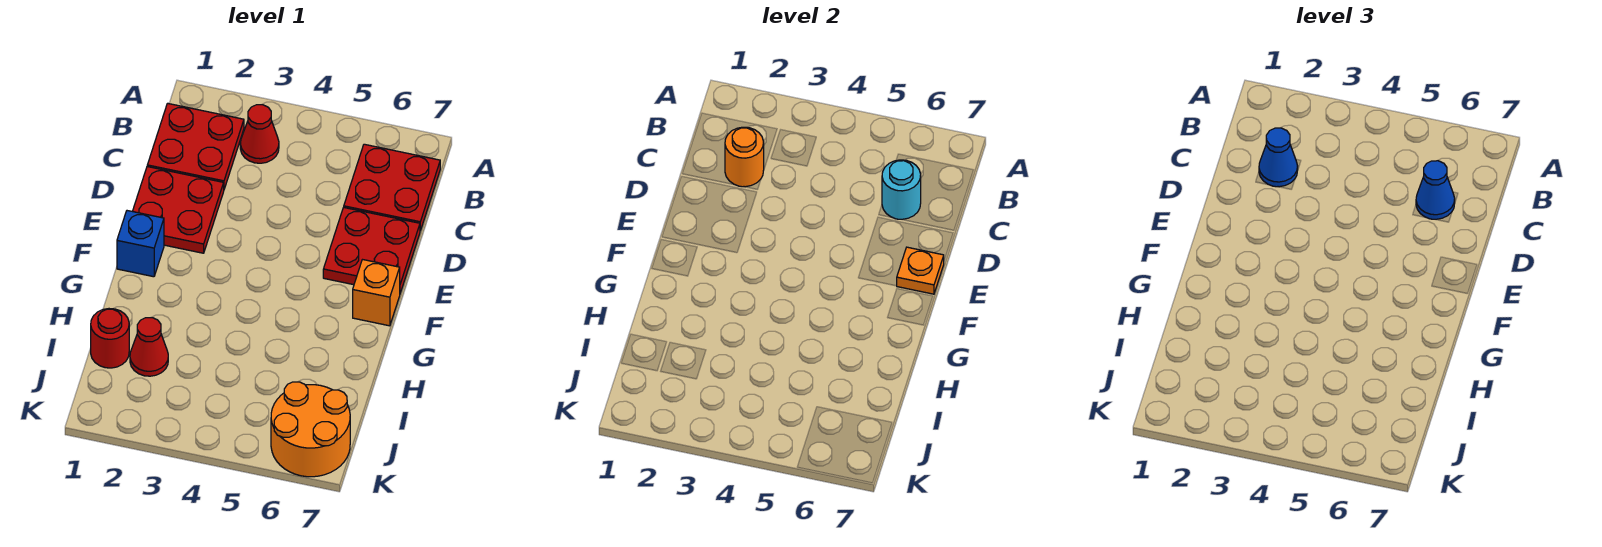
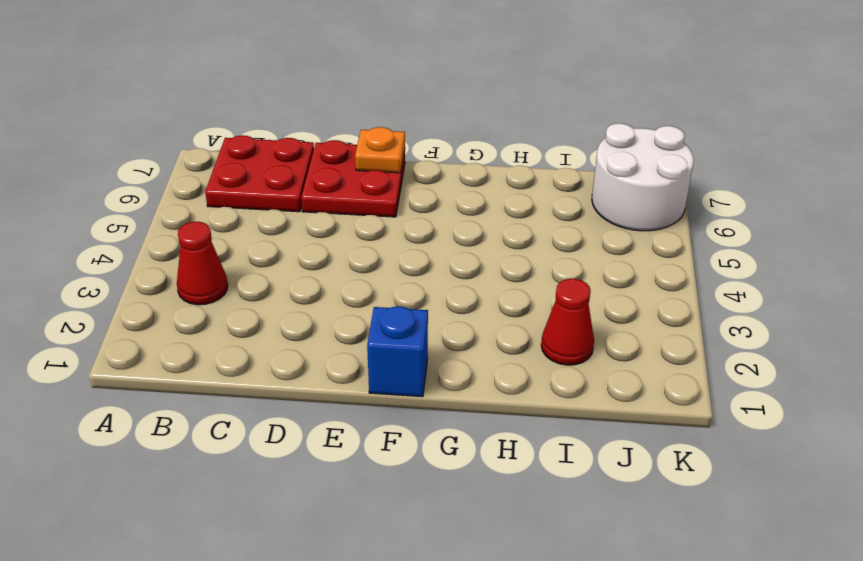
white round brick J6:K7 level 1 -> orange round brick J6:K7 level 1
none -> red plate B1:C2 level 1
none -> red plate D1:E2 level 1
none -> orange brick F7 level 1

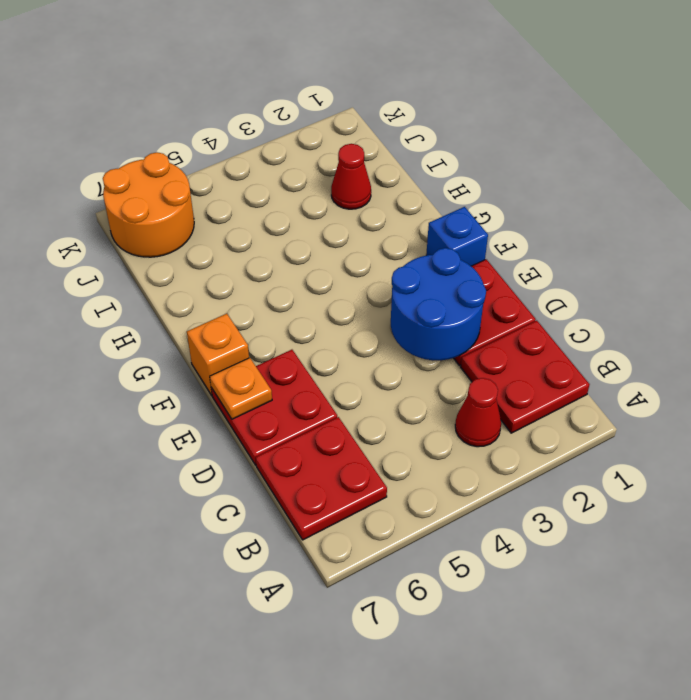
blue round brick D2:E3 level 2 -> none
none -> red round brick I1 level 1
none -> orange round brick C2 level 2
none -> cyan round brick C6 level 2

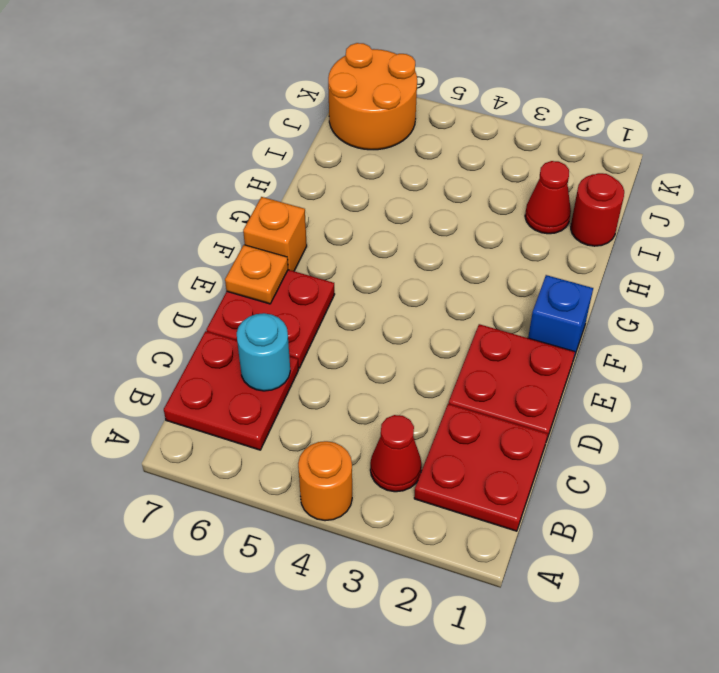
orange round brick A4 level 1 -> orange round brick C2 level 2
none -> blue cone C2 level 3
none -> blue cone C6 level 3

